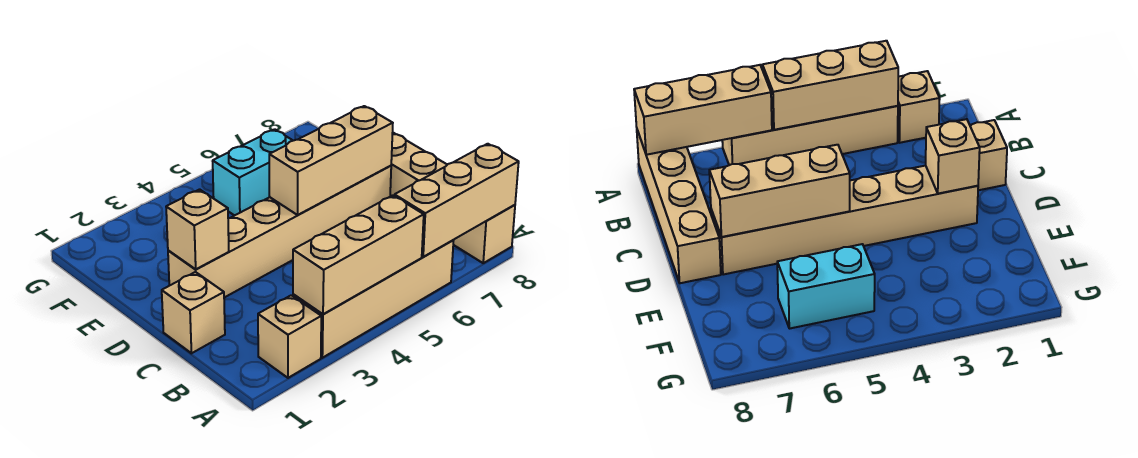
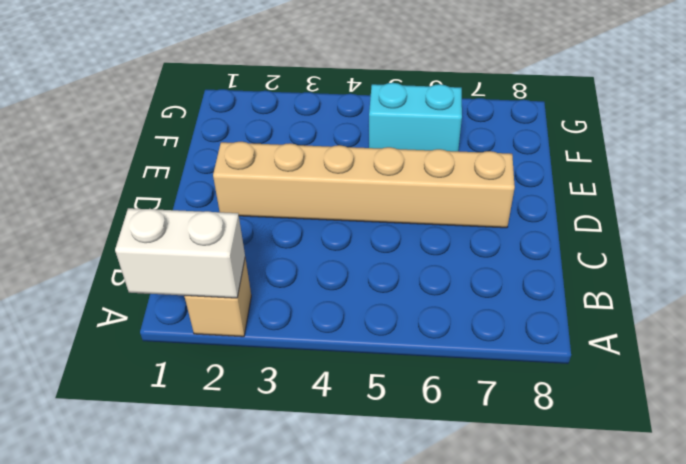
white brick A1:A2 level 2 -> none
none -> tan brick A3:A6 level 1
none -> tan brick A8:D8 level 1

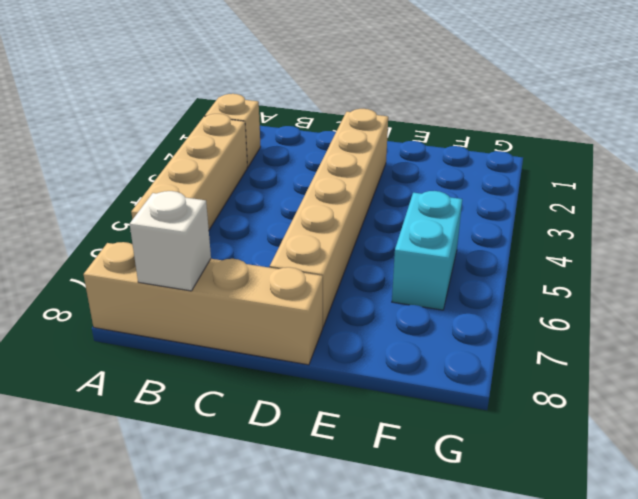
white brick B8 level 2 -> none
none -> tan brick C1 level 1
none -> tan brick A3:A5 level 2

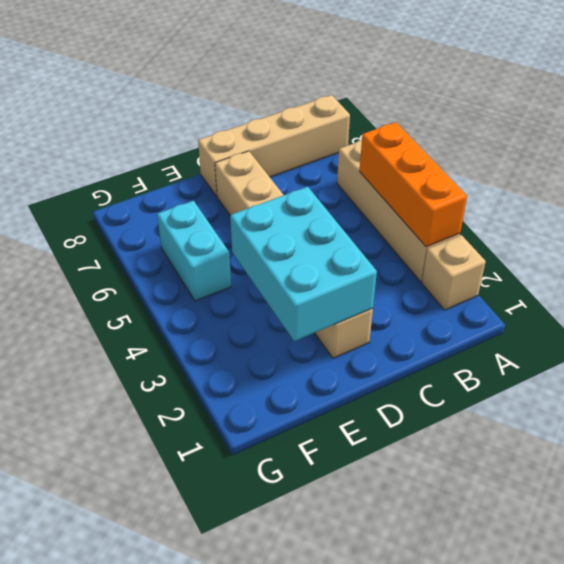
orange brick A3:A5 level 2 -> tan brick A3:A5 level 2
cyan brick D2:E4 level 2 -> tan brick D2 level 2
none -> tan brick C1 level 1
none -> tan brick A6:A8 level 2

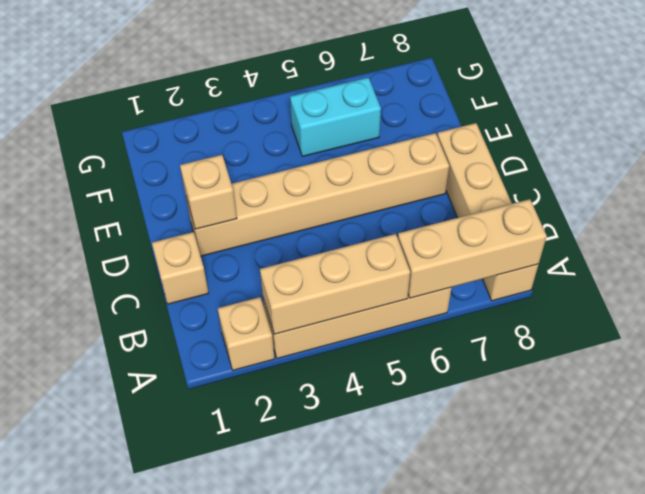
none -> tan brick D5:D7 level 2

